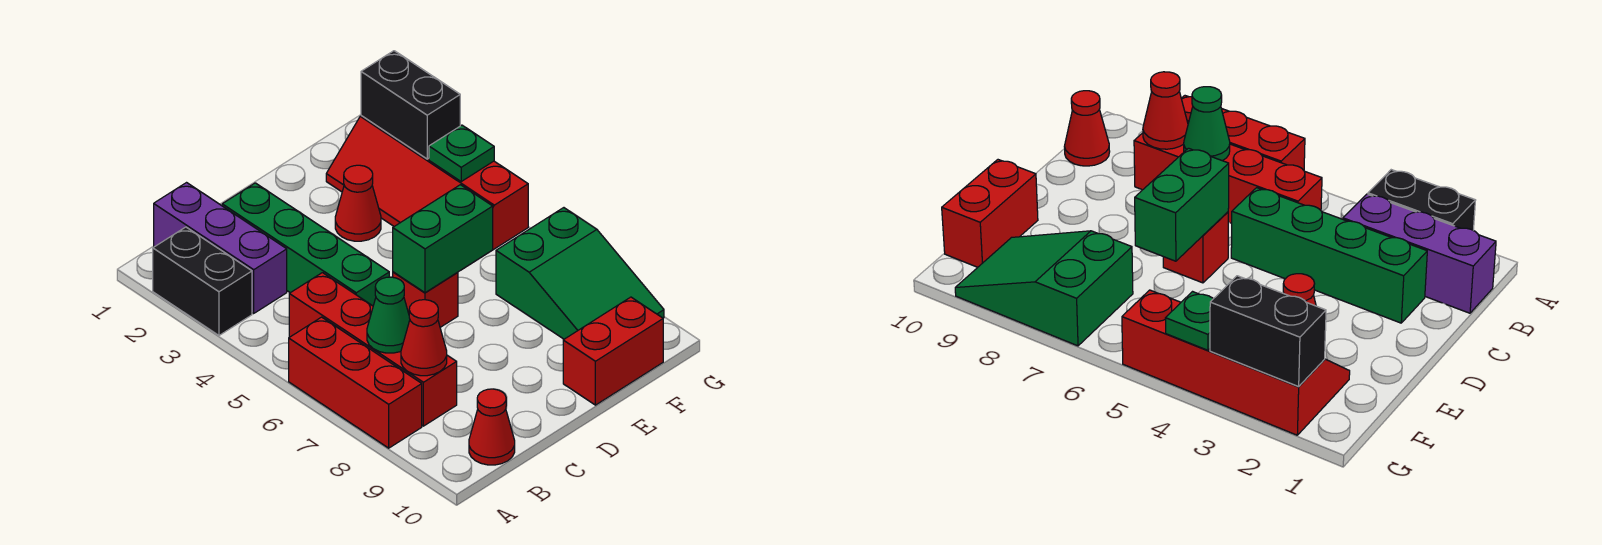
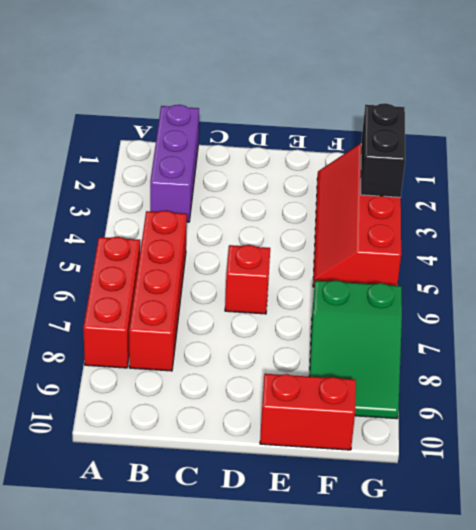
none -> black brick A2:A3 level 1
none -> red cone B10 level 1
none -> green brick C2:C5 level 1

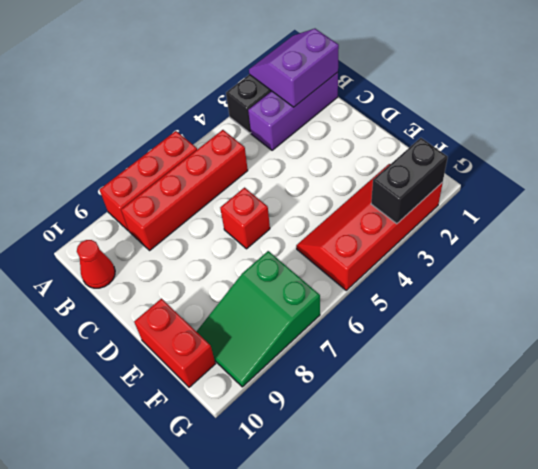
purple slope A1:B2 level 2 top B -> none
none -> green brick C2:C5 level 1
none -> red cone E3 level 1
none -> green cone B7 level 2

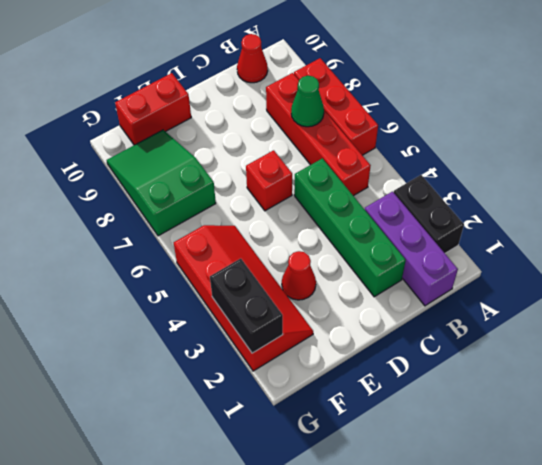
none -> red cone B8 level 2
none -> green brick D6:E6 level 2
none -> green plate G4 level 2

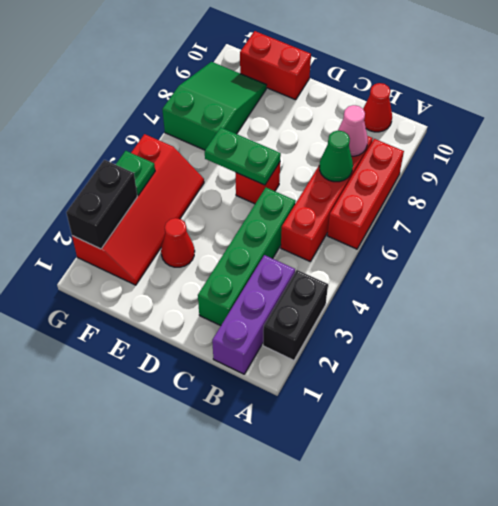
pink cone B8 level 2 -> red cone B8 level 2
green plate D6:E6 level 2 -> green brick D6:E6 level 2

